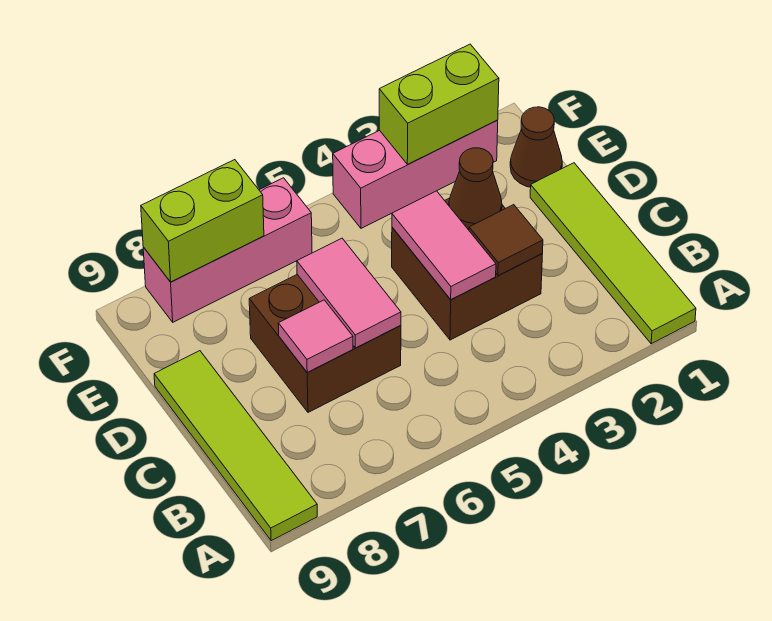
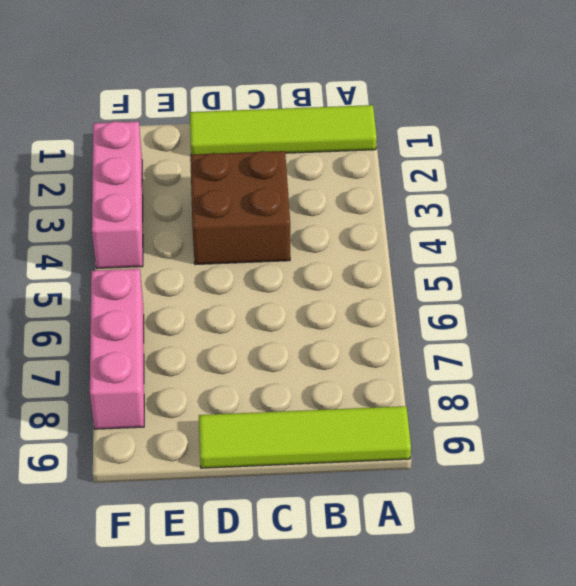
none -> brown brick C6:D7 level 1
none -> brown cone E1 level 1
none -> brown tile C3 level 2

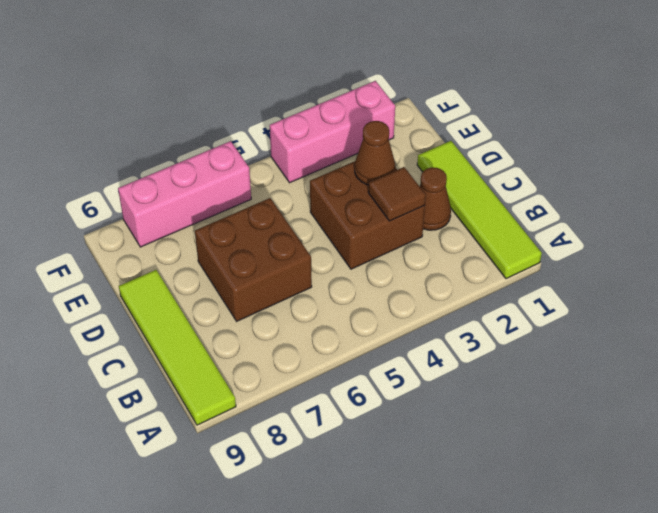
brown cone C2 level 1 -> brown cone E1 level 1
none -> pink tile C4:D4 level 2
none -> pink tile C6:D6 level 2
none -> pink tile C7 level 2

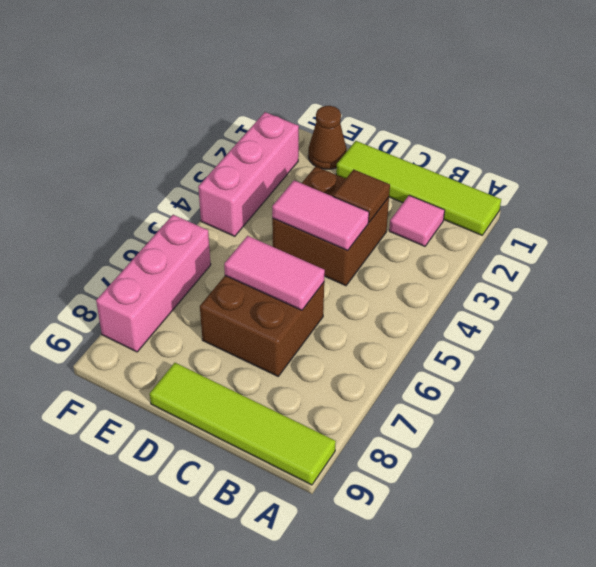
pink tile B2 level 1 -> pink tile C7 level 2
none -> brown cone D3 level 2
none -> lime brick F2:F3 level 2
none -> lime brick F7:F8 level 2

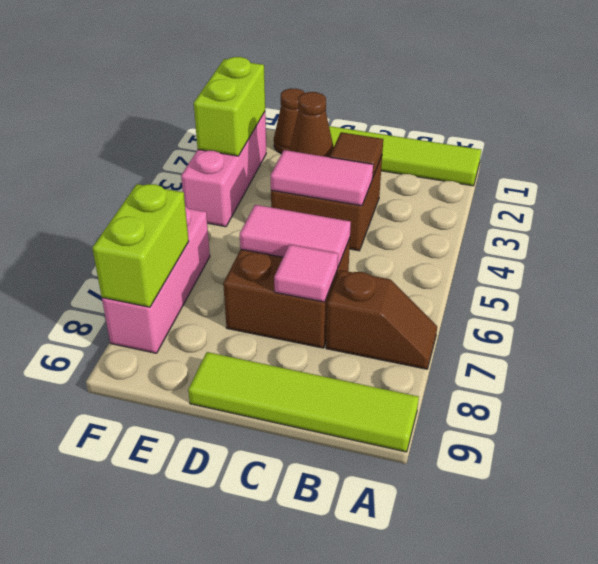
brown slope A7:B7 level 1 top B -> none

